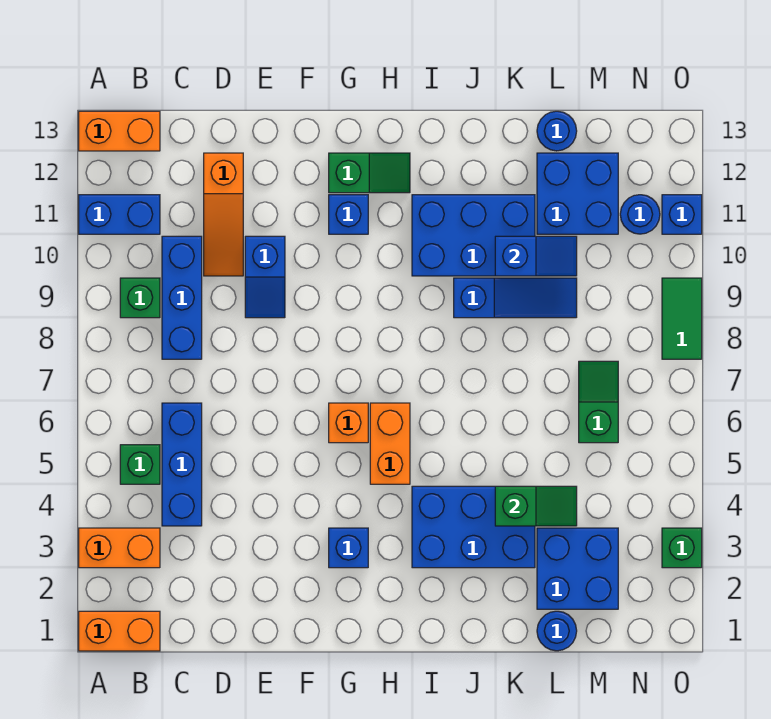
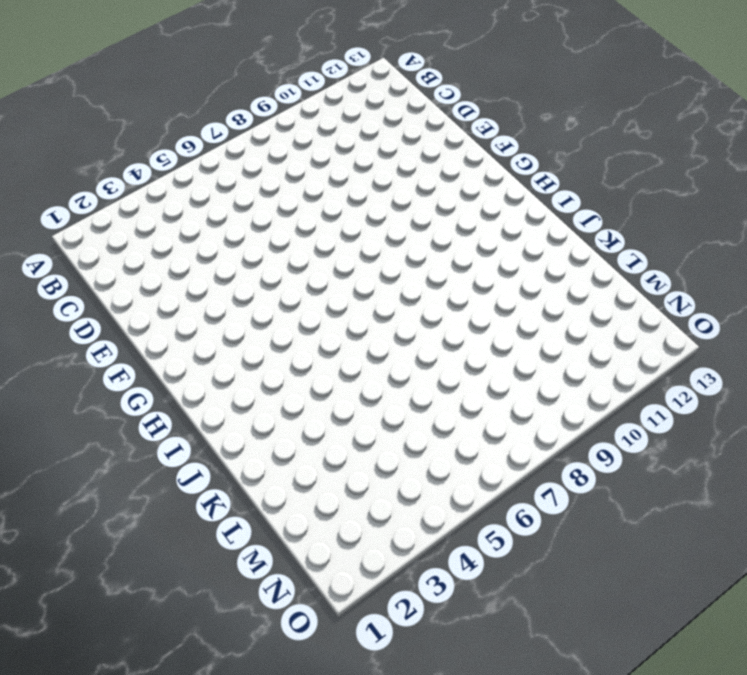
none -> orange brick A1:B1 level 1
none -> orange brick A3:B3 level 1
none -> blue brick A11:B11 level 1

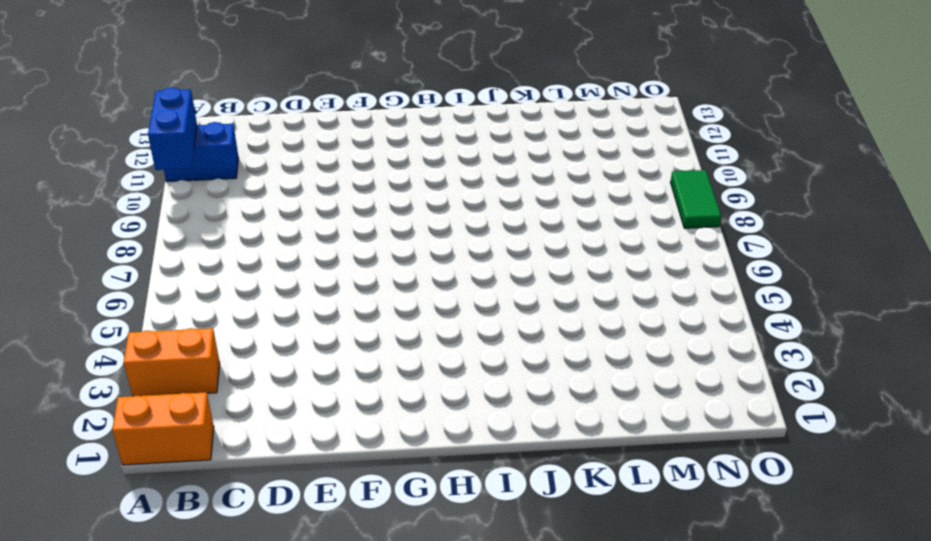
blue brick A10:A11 level 2 -> none
none -> orange brick A13:B13 level 1
none -> green brick B5 level 1
none -> green brick B9 level 1

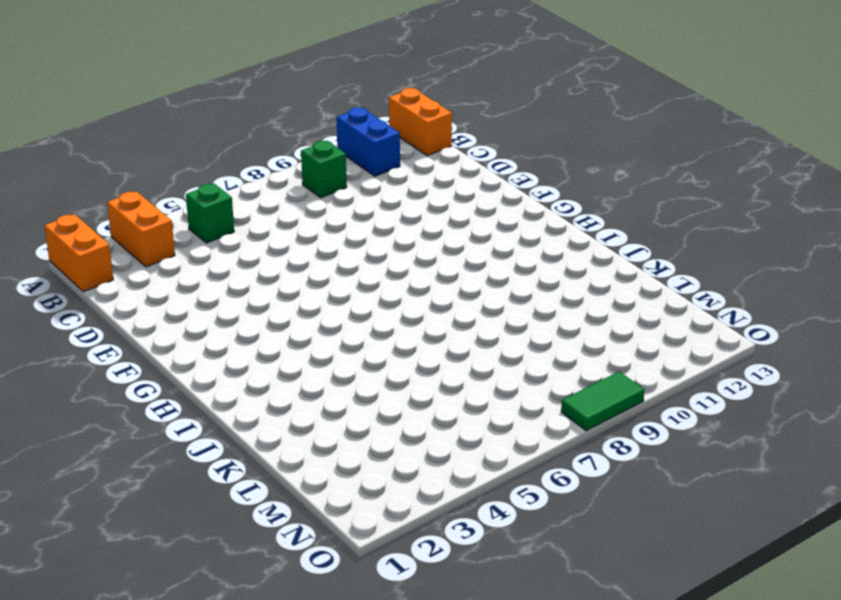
none -> blue brick C4:C6 level 1
none -> blue brick C8:C10 level 1
none -> orange slope D10:D12 level 1 top 12

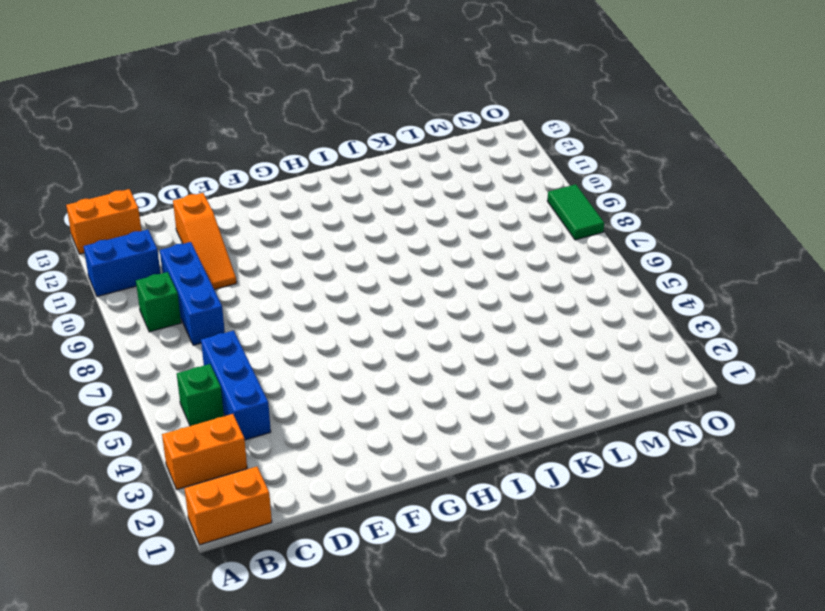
none -> blue slope E9:E10 level 1 top 10
none -> blue brick G3 level 1
none -> orange brick G6 level 1

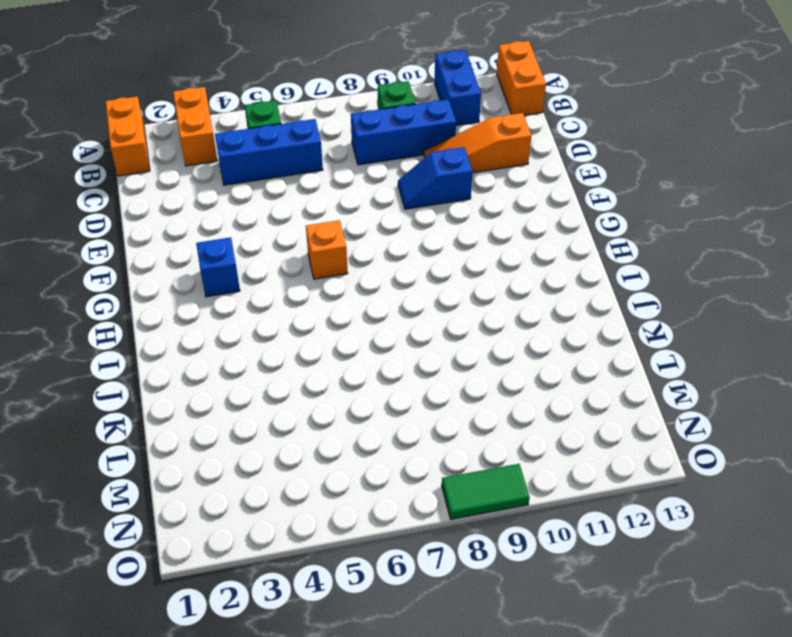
none -> blue brick G11 level 1
none -> green slope G12:H12 level 1 top G
none -> orange brick H5:H6 level 1

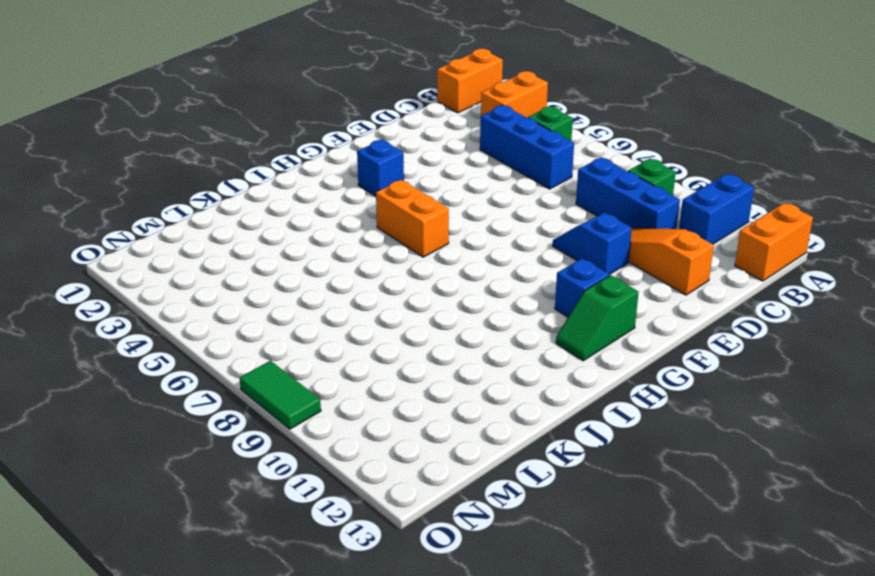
none -> orange brick G6 level 1
none -> blue brick I3:K4 level 1
none -> blue brick I10:K11 level 1

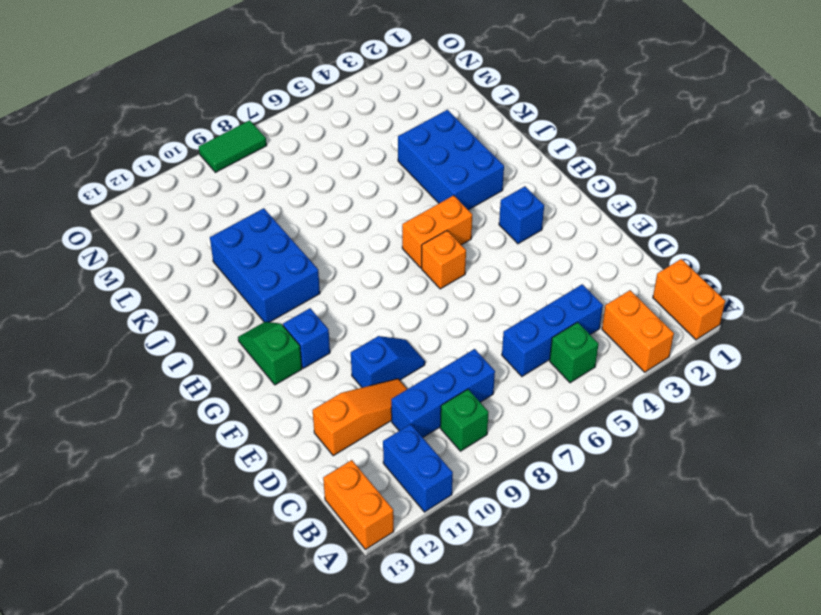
none -> blue slope J9:L9 level 1 top J
none -> blue round brick L1 level 1
none -> blue brick L2:M3 level 1

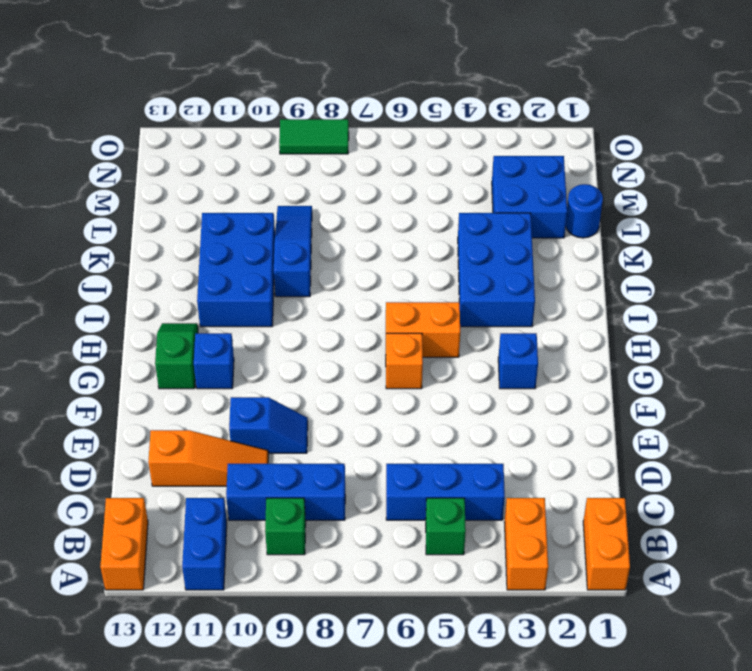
none -> blue brick L11:M12 level 1
none -> blue round brick L13 level 1
none -> green slope M6:M7 level 1 top 6

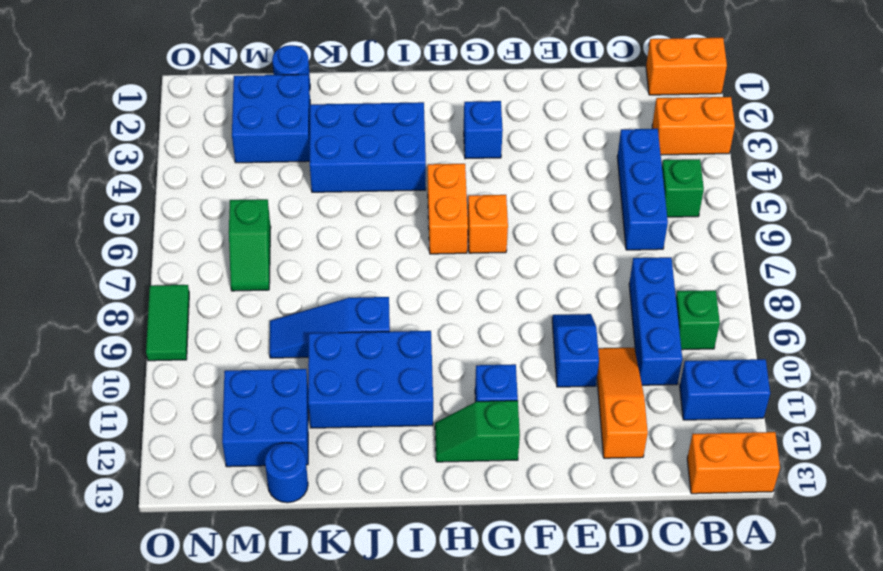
none -> blue round brick N11 level 1
none -> green brick O3 level 1
none -> blue brick O11 level 1

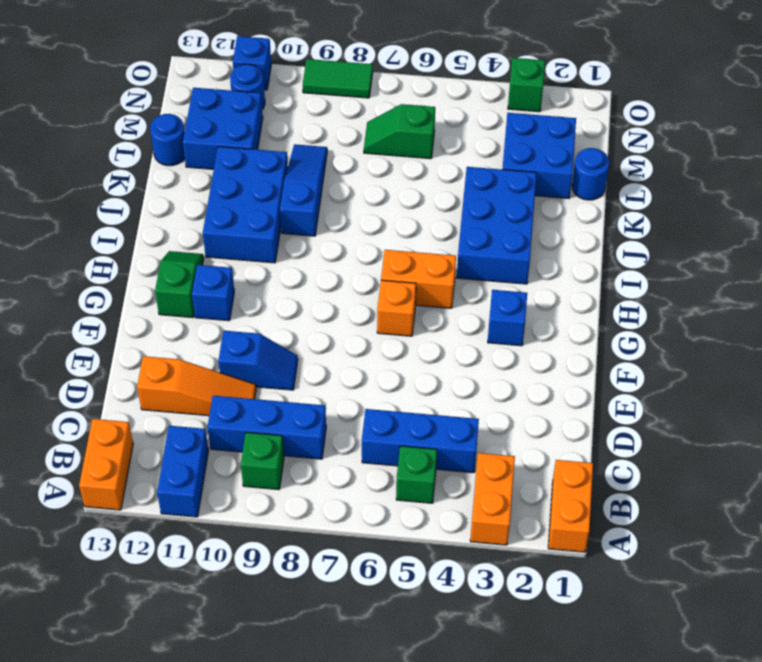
none -> green slope K4:L4 level 2 top K
none -> blue slope K10:L10 level 2 top K

